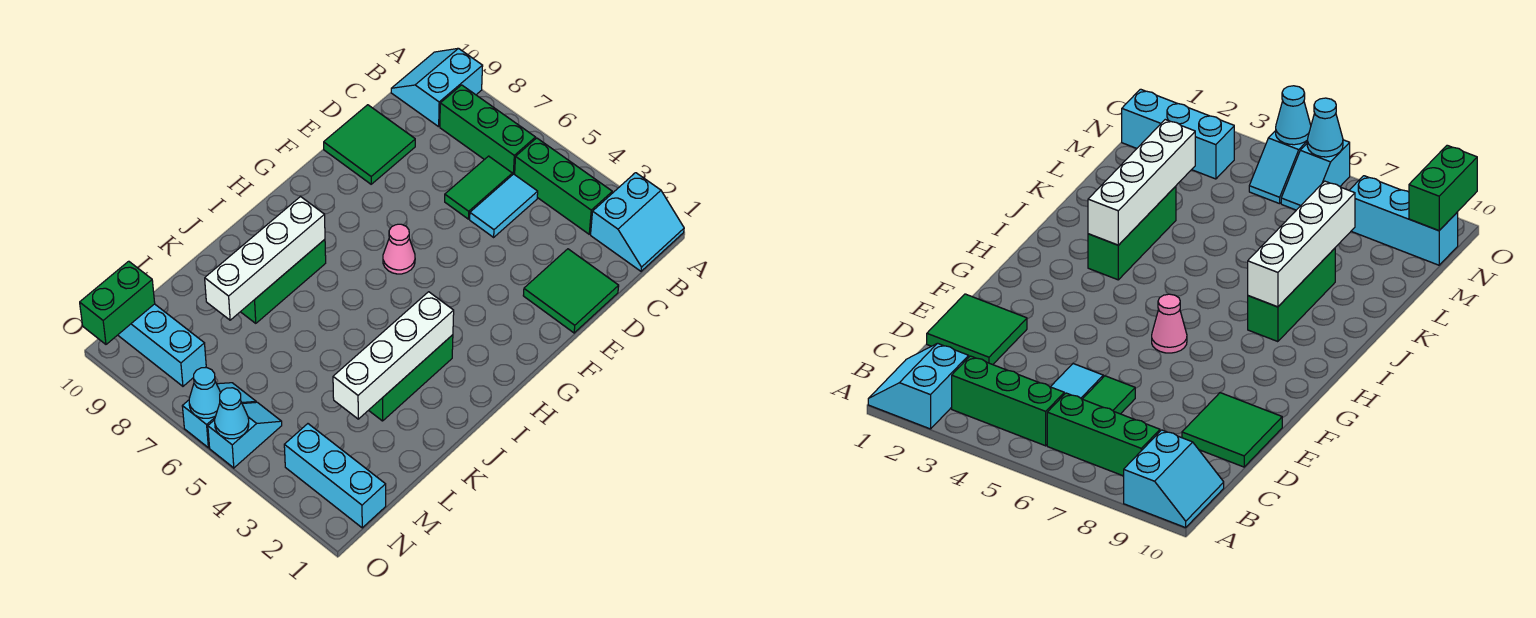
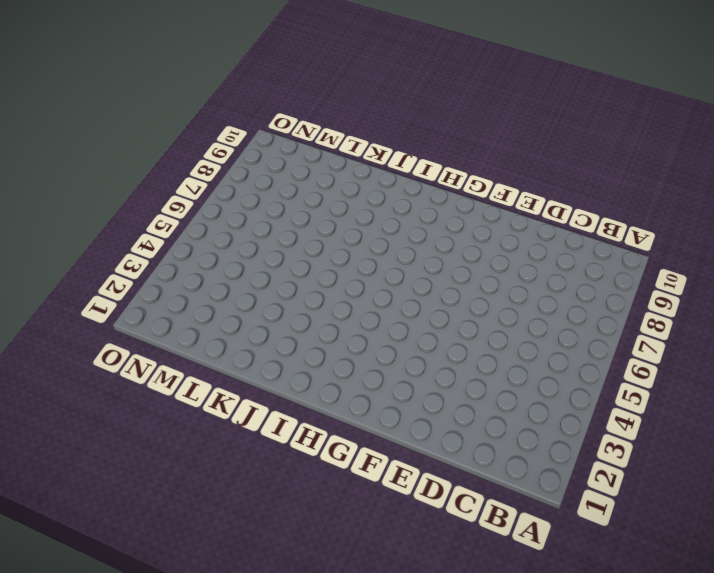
none -> cyan slope A1:B2 level 1 top 2
none -> cyan slope A9:B10 level 1 top 9
none -> green brick B3:B5 level 1

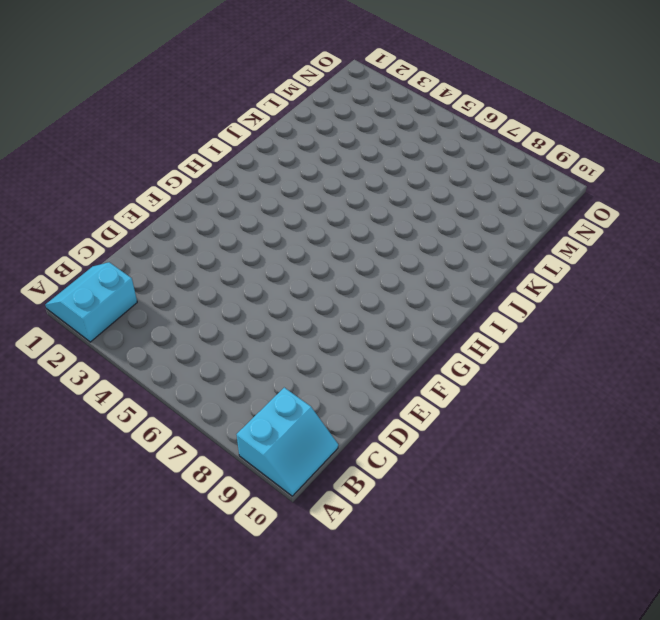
none -> green brick B3:B5 level 1
none -> green brick B6:B8 level 1
none -> cyan tile C5:D5 level 1

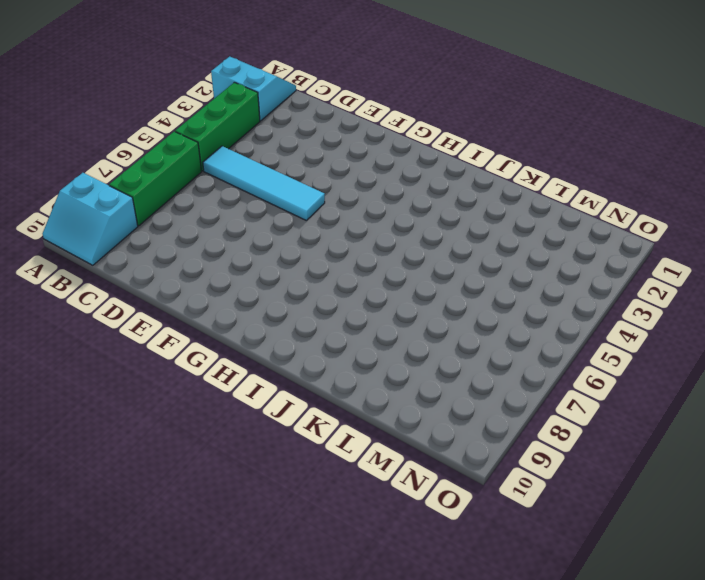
cyan tile C5:F5 level 1 -> cyan tile C5:D5 level 1
none -> green tile C6:D6 level 1
none -> green tile D1:E2 level 1
none -> green tile D9:E10 level 1

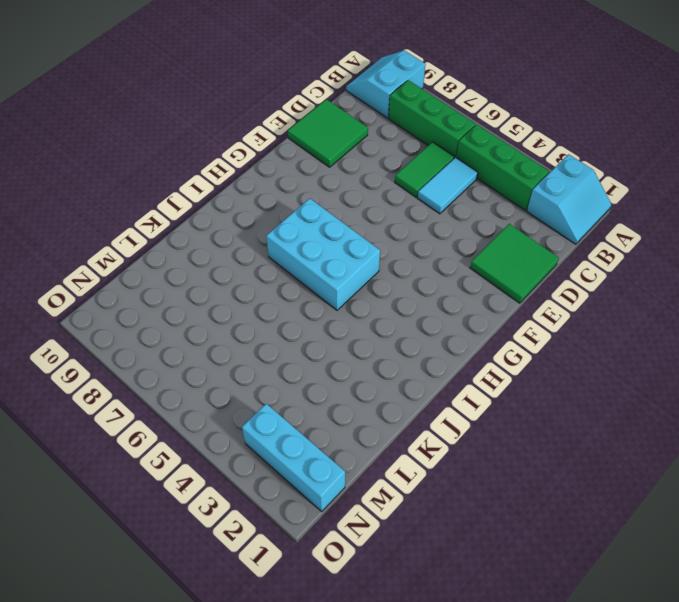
cyan brick H5:I7 level 1 -> none
none -> pink cone G6 level 1
none -> green brick I3:K3 level 1
none -> green brick I8:K8 level 1

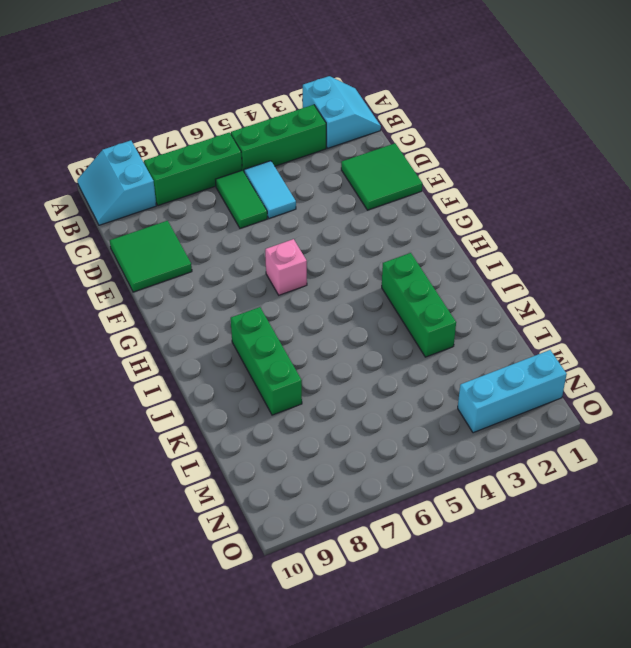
pink brick G6 level 1 -> pink cone G6 level 1
none -> cyan slope N5:O5 level 1 top O
none -> cyan slope N6:O6 level 1 top O
none -> cyan brick N8:N10 level 1

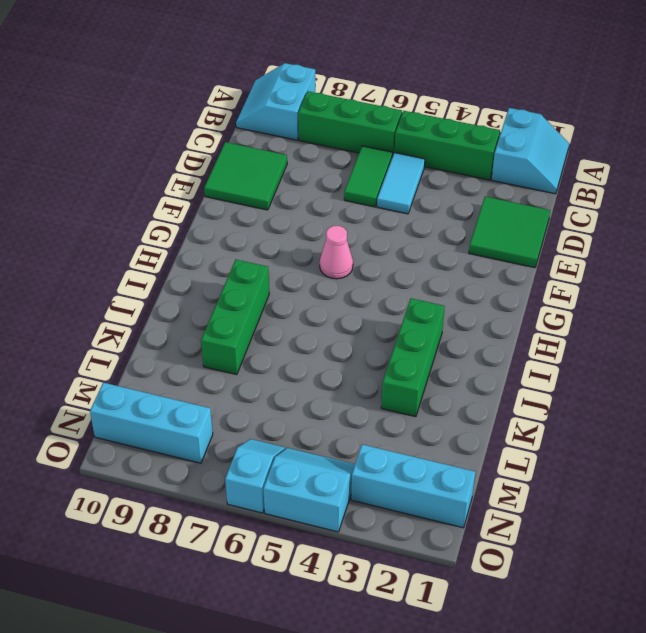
cyan slope N4:O5 level 1 top O -> cyan slope N5:O5 level 1 top O
none -> white brick I3:L3 level 2
none -> white brick I8:L8 level 2
none -> green brick N10:O10 level 2

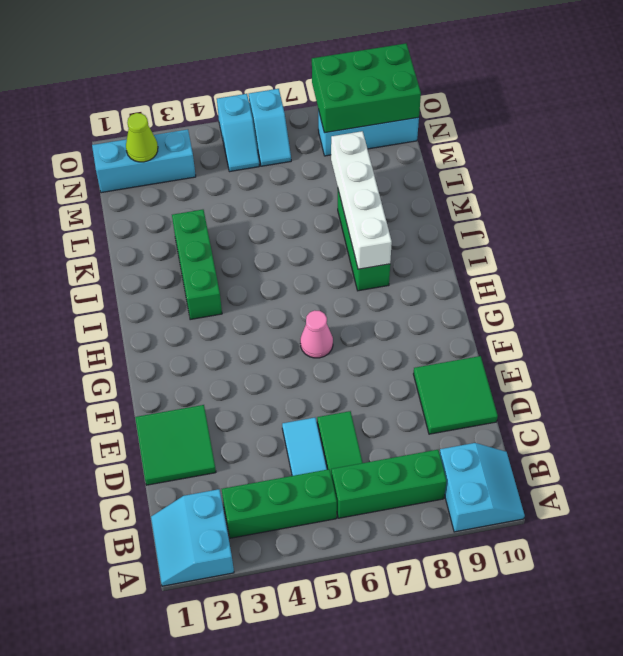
lime cone N2 level 2 -> none
green brick N8:O10 level 2 -> green brick N10:O10 level 2
none -> white brick I3:L3 level 2
none -> cyan cone O5 level 2
none -> cyan cone O6 level 2

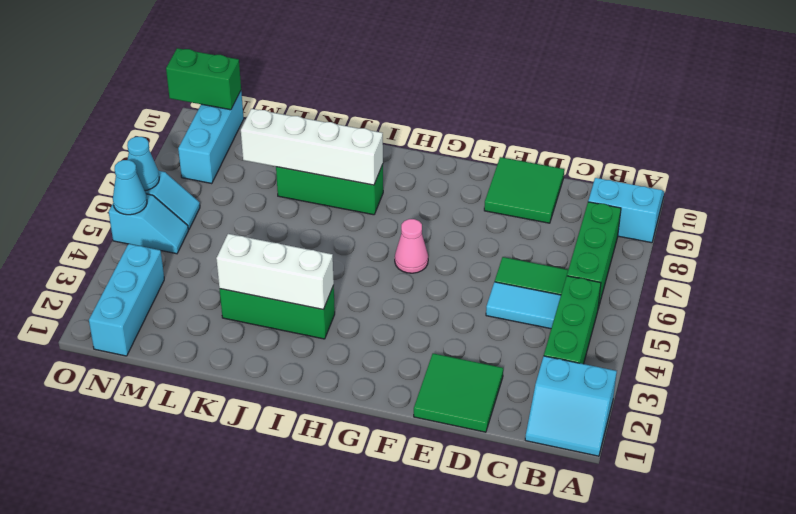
white brick I3:K3 level 2 -> white brick I3:L3 level 2

